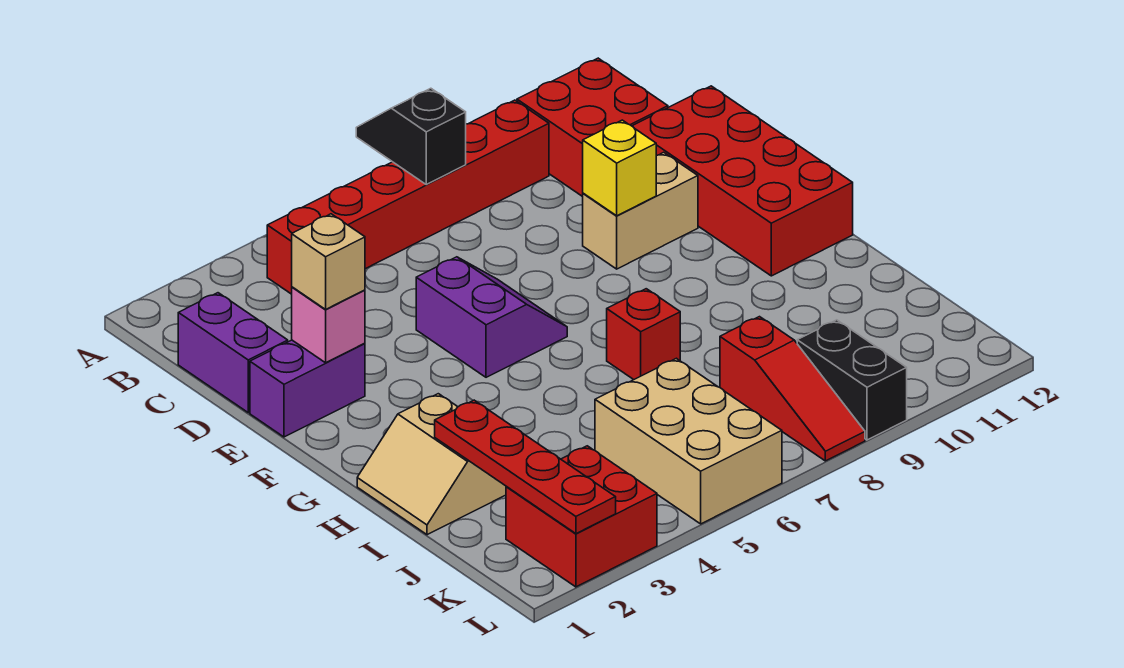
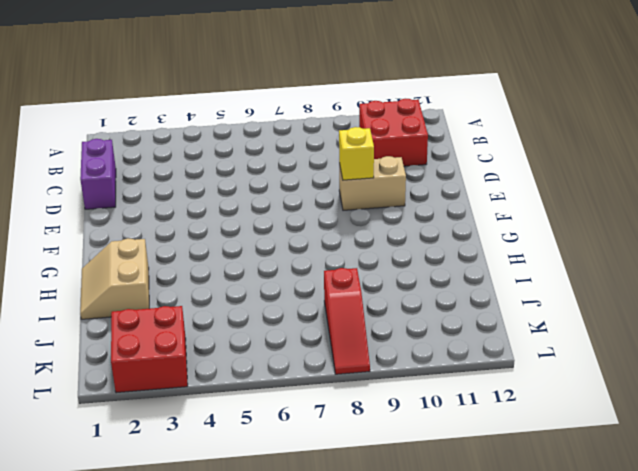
none -> red brick B4:B9 level 1
none -> red brick D11:G12 level 1
none -> purple brick E1:E2 level 1

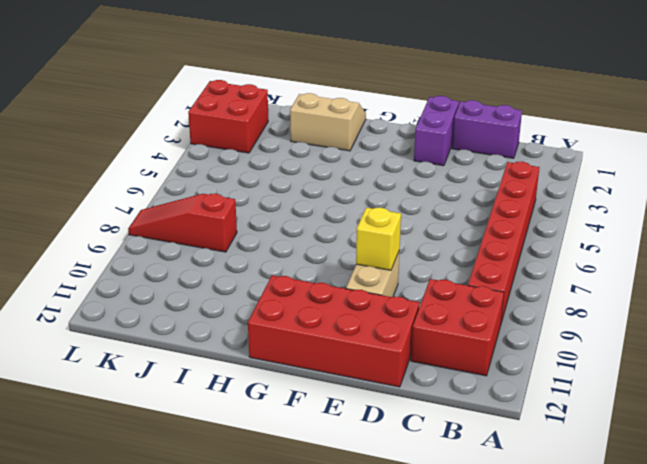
none -> purple slope E5:F6 level 1 top 5
none -> red brick H7 level 1
none -> tan brick J5:L6 level 1

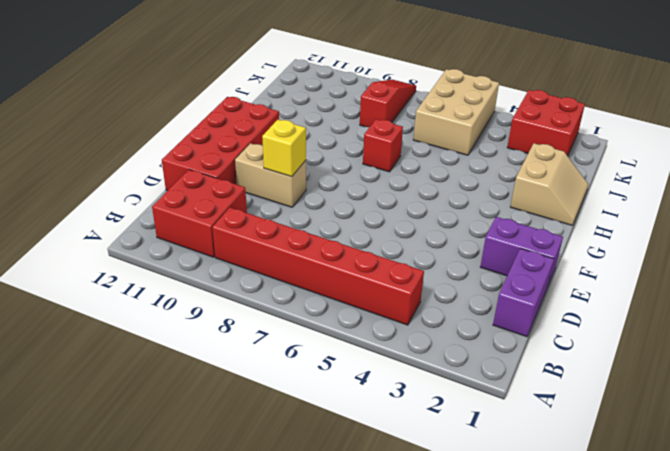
none -> purple slope E5:F6 level 1 top 5
none -> black brick K9:L9 level 1
none -> black slope A7:B7 level 2 top B

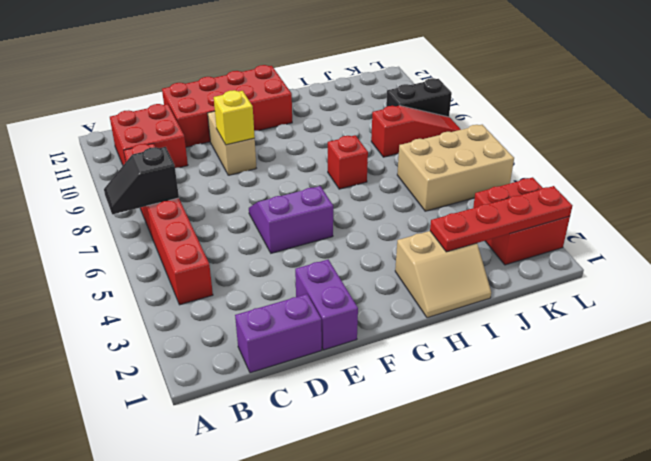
none -> pink brick E2 level 2
none -> tan brick E2 level 3

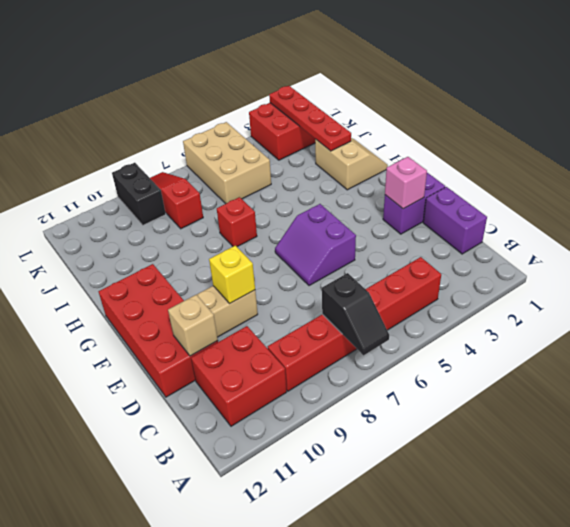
tan brick D11 level 2 -> tan brick E2 level 3

